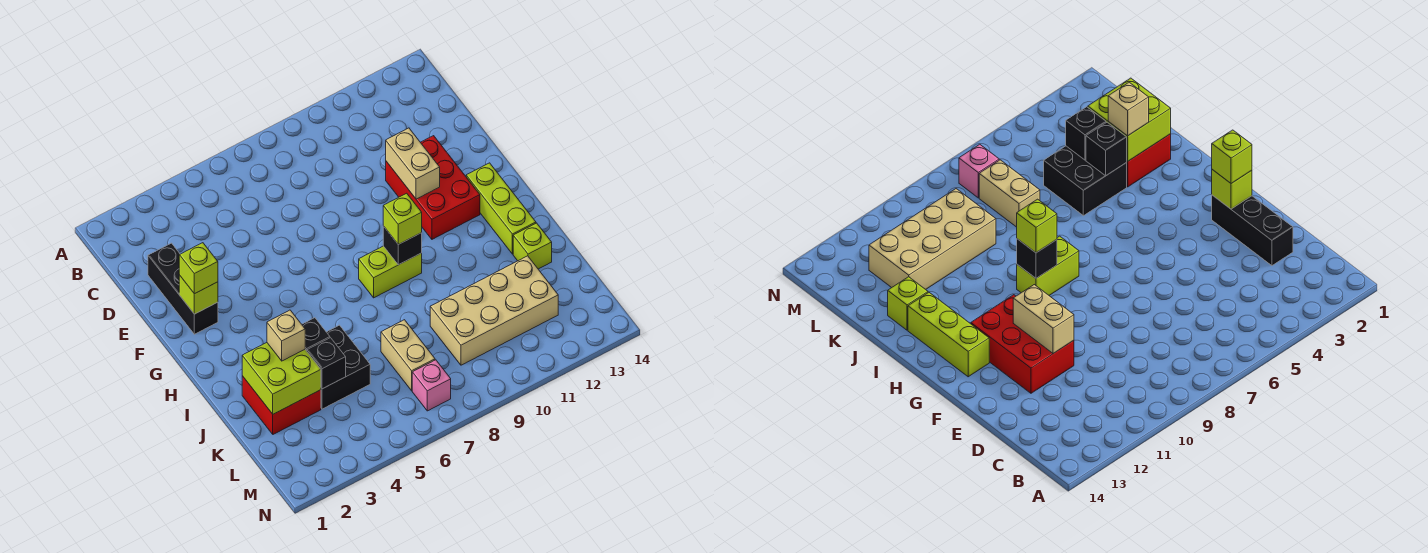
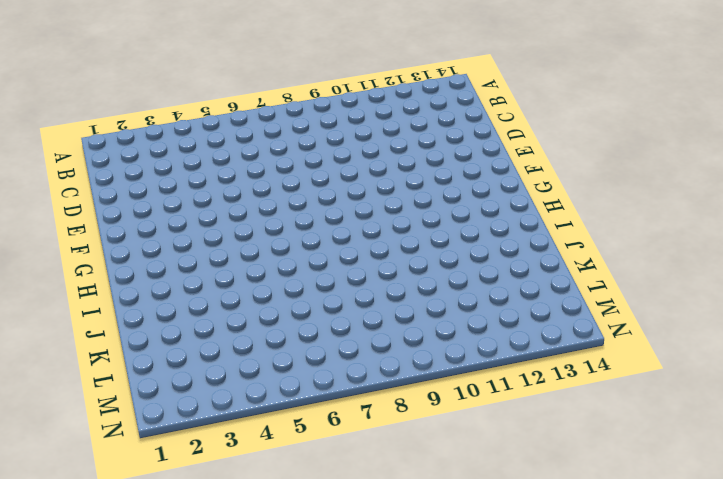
none -> black brick D2:F2 level 1
none -> red brick E11:G12 level 1
none -> lime brick G13:I13 level 1

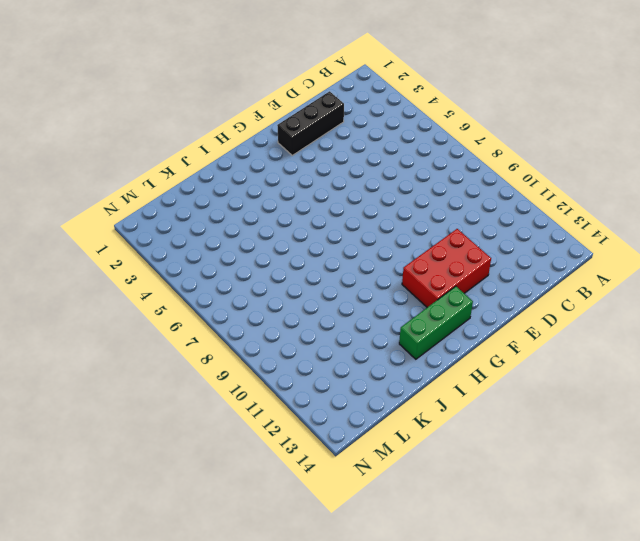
green brick G13:I13 level 1 -> lime brick G13:I13 level 1
none -> lime brick H8:H9 level 1
none -> red brick J2:K3 level 1
none -> black brick J4:K5 level 1

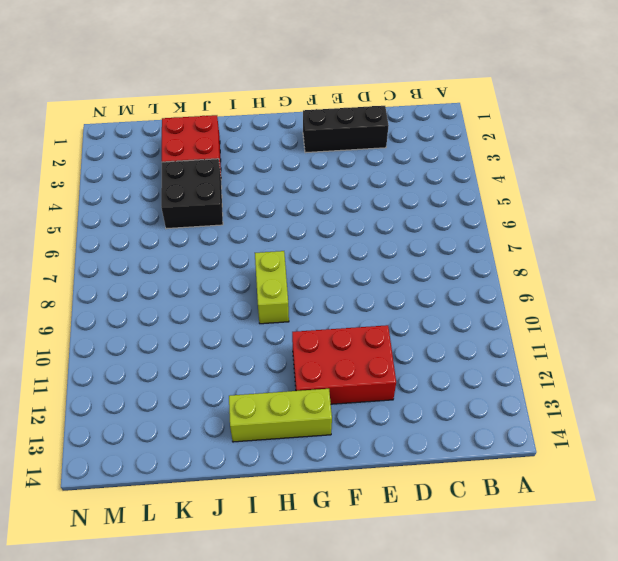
none -> lime brick J13 level 1
none -> tan brick K7:L7 level 1
none -> tan brick K9:L12 level 1

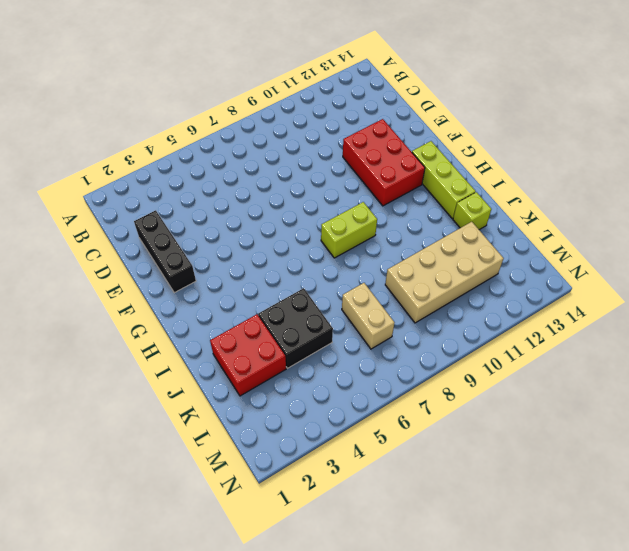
none -> pink brick M7 level 1
none -> tan brick E11:F11 level 2
none -> lime brick F2 level 2

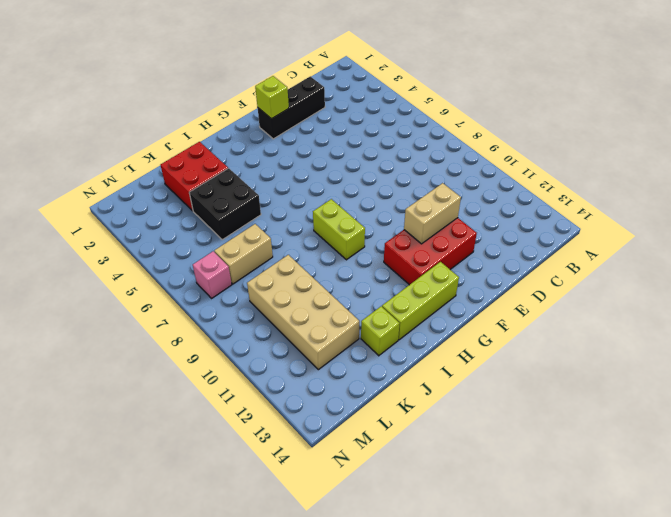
none -> black brick H9 level 2
none -> lime brick J2:K3 level 2
none -> black brick J4 level 2

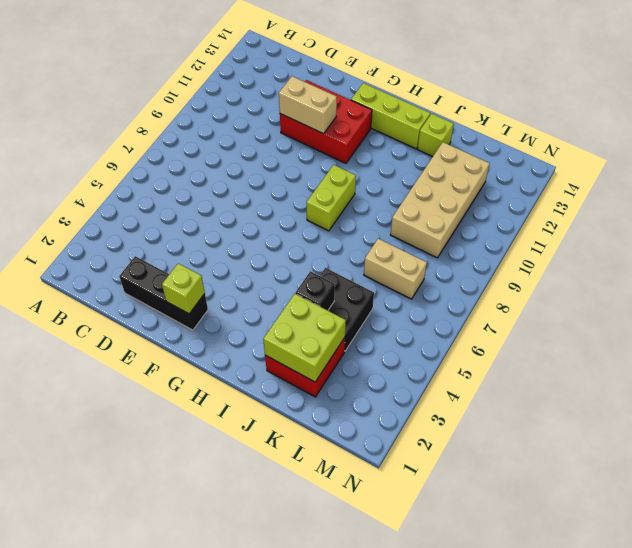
none -> pink brick M7 level 1
none -> black brick H9 level 2
none -> black brick K4 level 2

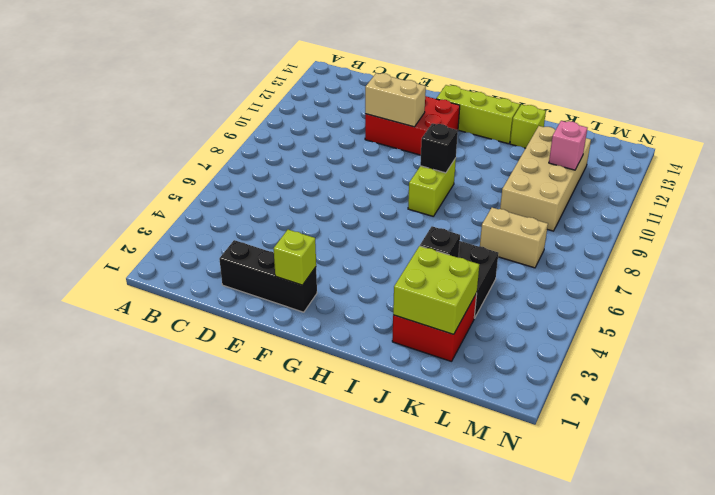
pink brick L11 level 2 -> pink brick M7 level 1
none -> black brick K4 level 2
none -> lime brick F2 level 3
none -> lime brick H9 level 3

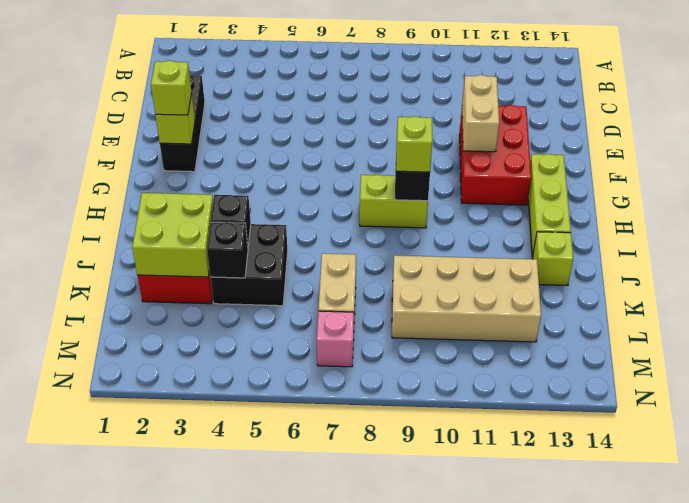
none -> tan brick J3 level 3

